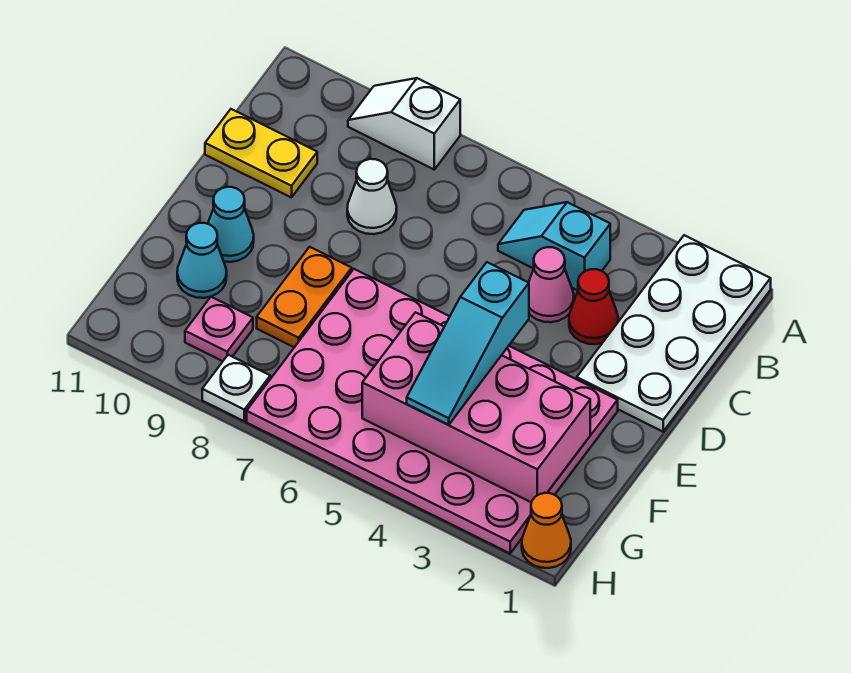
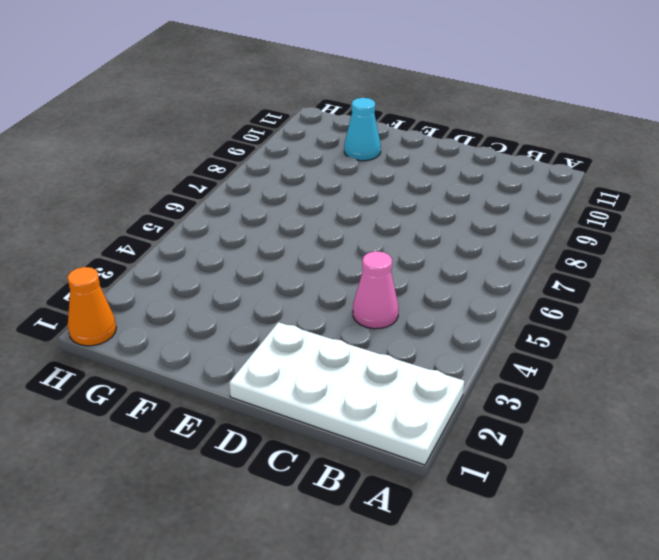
none -> white slope A8:A9 level 1 top 8
none -> cyan slope B4:B5 level 1 top 4
none -> red cone C3 level 1

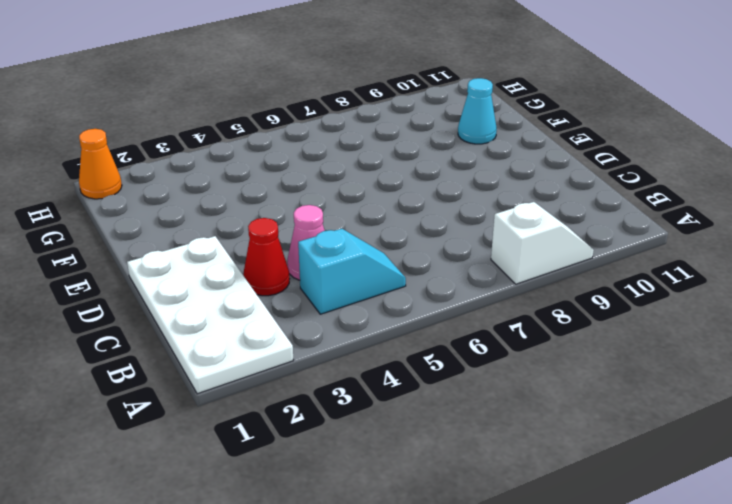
none -> white cone C8 level 1
none -> yellow plate C10:C11 level 1
none -> pink plate E2:H7 level 1

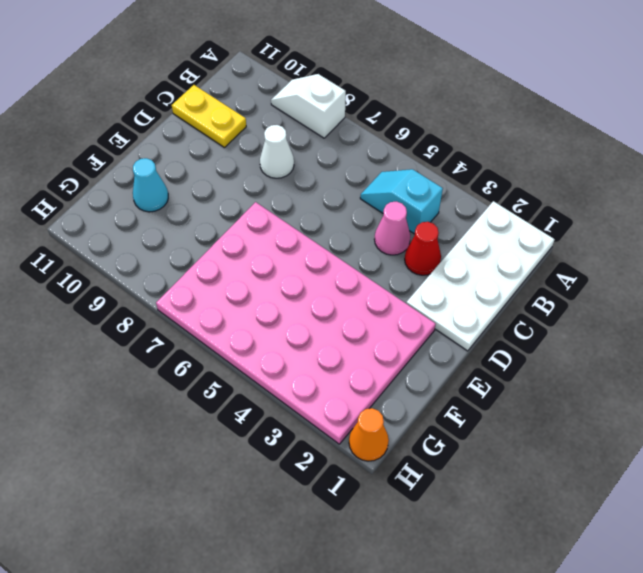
none -> orange plate E8:F8 level 1
none -> cyan cone E10 level 1
none -> pink plate G9 level 1

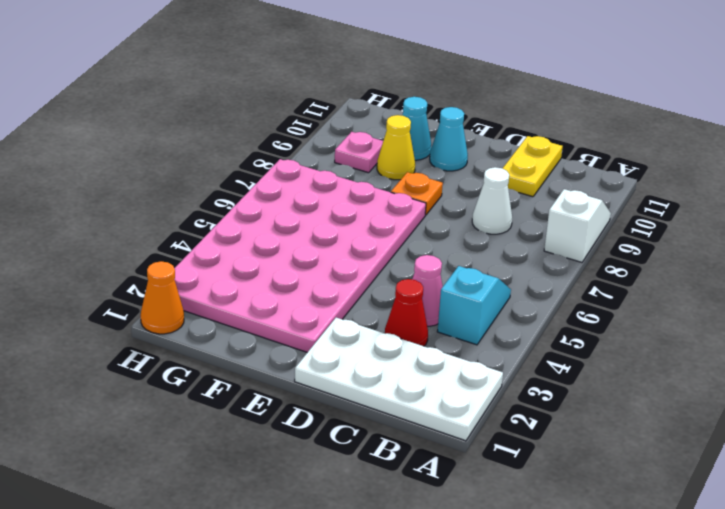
orange plate E8 level 1 -> orange plate E8:F8 level 1
yellow cone F9 level 1 -> none
none -> white plate H8 level 1
none -> pink brick F2:G5 level 2
none -> cyan slope E4:G4 level 3 top E

